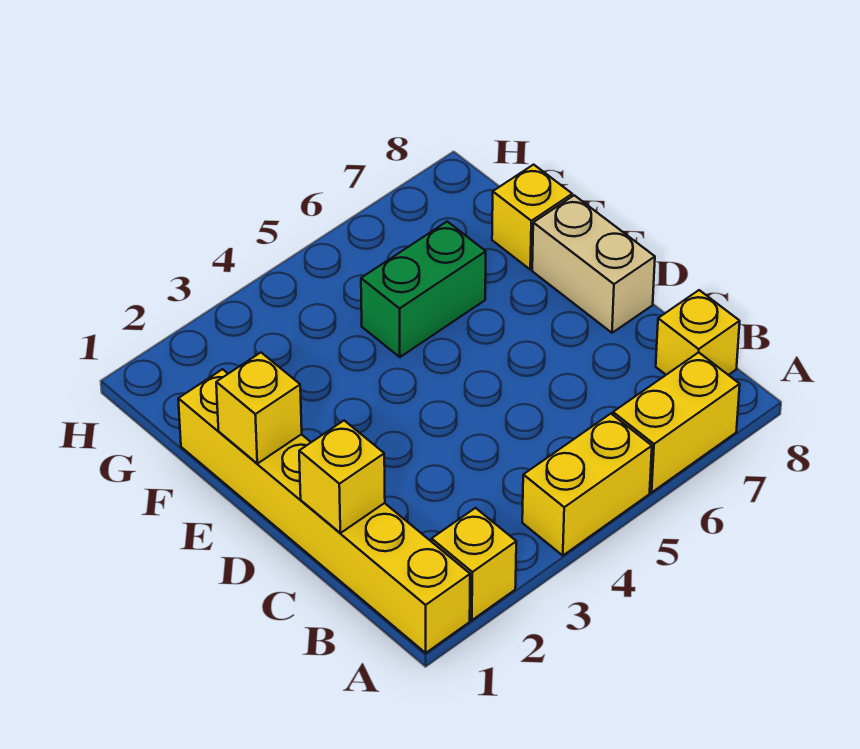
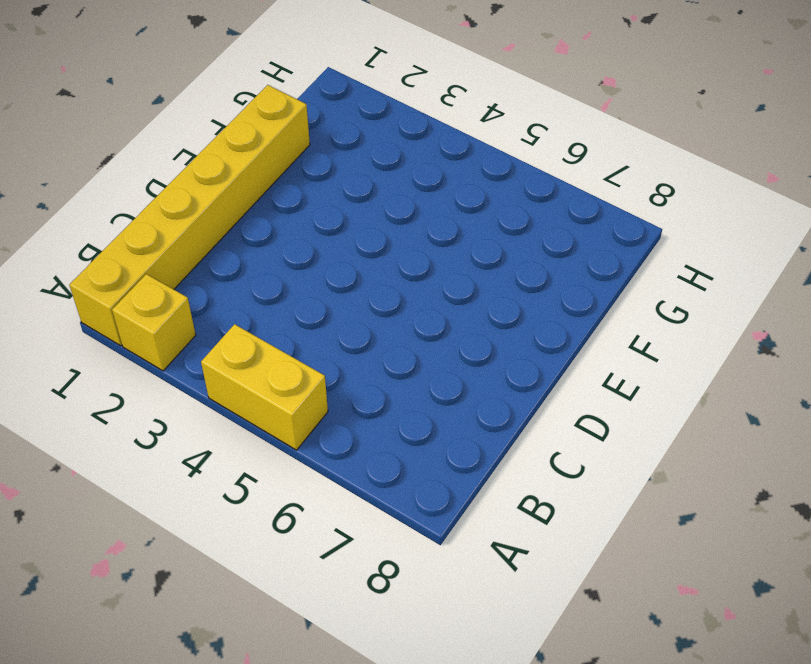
none -> yellow brick A6:A7 level 1
none -> yellow brick B8 level 1

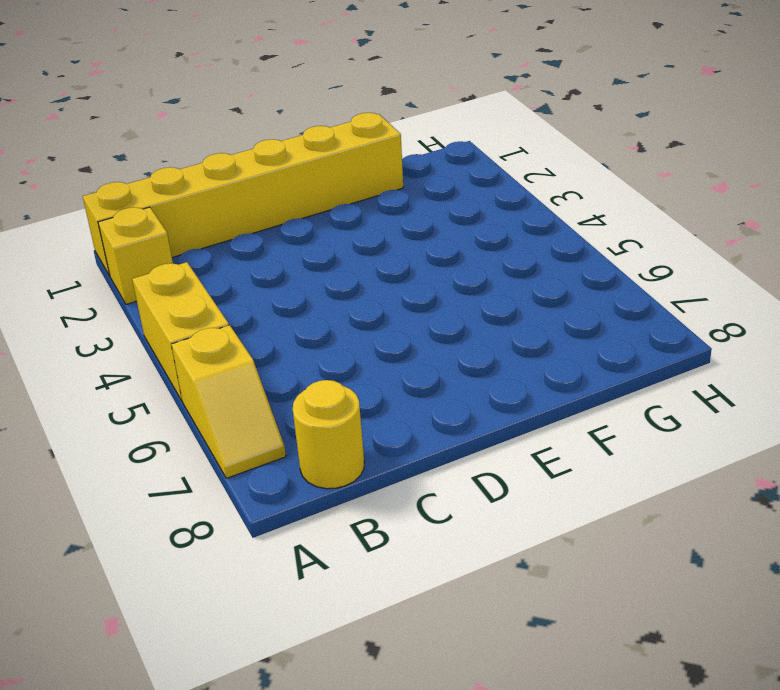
yellow slope A6:A7 level 1 top 6 -> yellow brick A6:A7 level 1
yellow round brick B8 level 1 -> yellow brick B8 level 1
none -> tan brick D8:E8 level 1
none -> green brick F5:F6 level 1

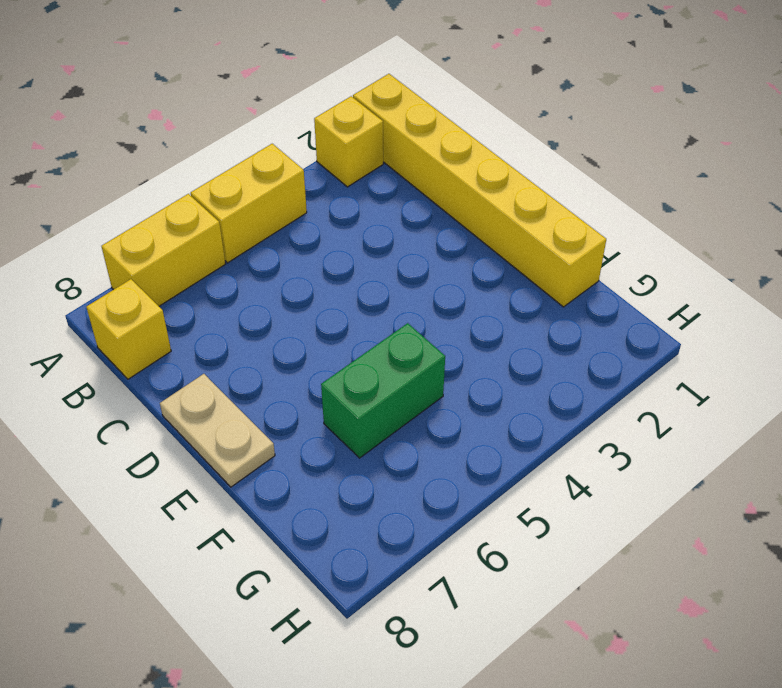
tan plate D8:E8 level 1 -> tan brick D8:E8 level 1
none -> yellow brick F8 level 1
none -> yellow brick C1 level 2

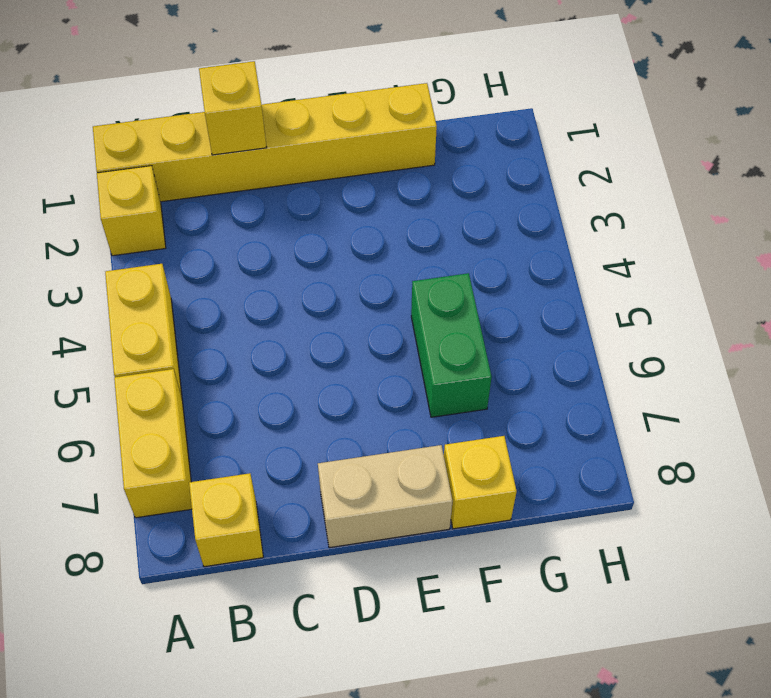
none -> yellow brick E1 level 2

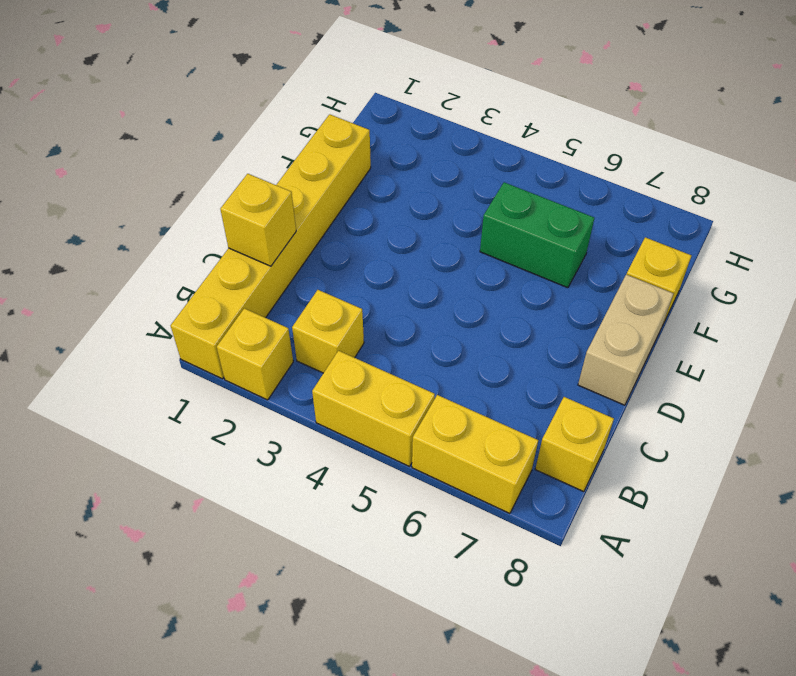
yellow brick B3 level 1 -> yellow brick E1 level 2

